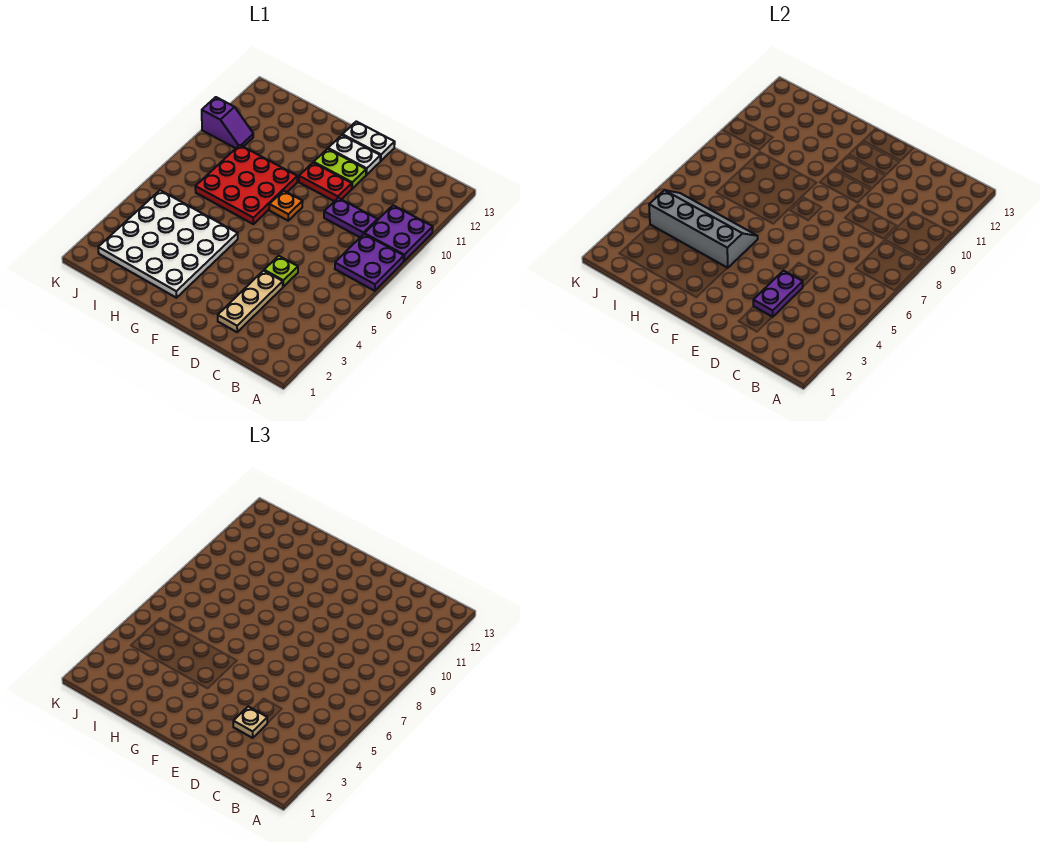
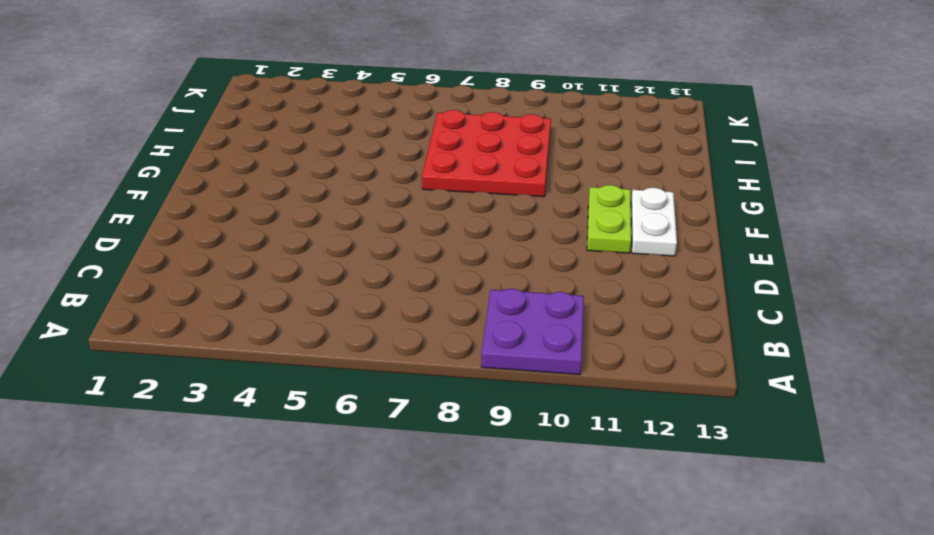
none -> purple plate A7:B8 level 1
none -> purple plate C9:D9 level 1
none -> tan plate D2:D4 level 1

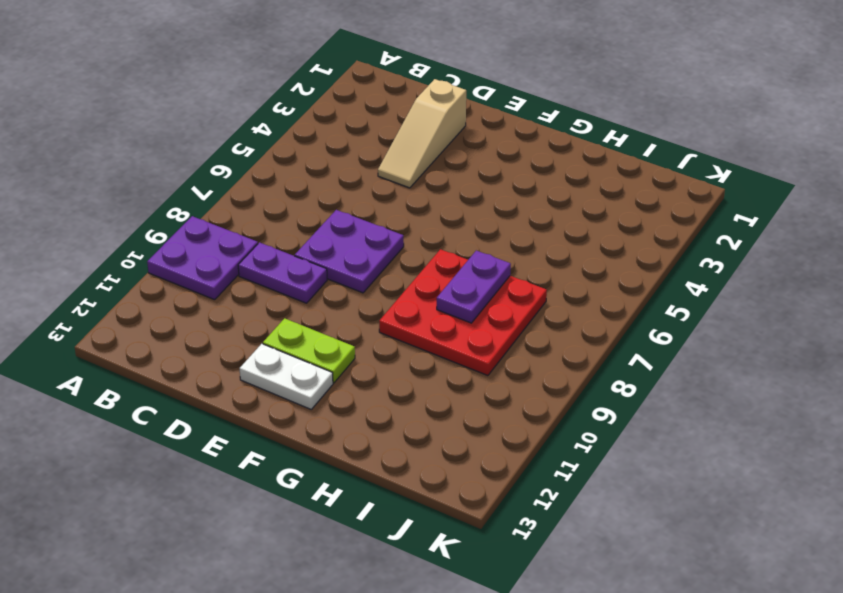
tan slope D2:D4 level 1 top 2 -> tan plate D2:D4 level 1
purple plate D7:E8 level 1 -> purple plate A7:B8 level 1
purple plate H7:H8 level 2 -> purple plate D3:D4 level 2
none -> lime plate D5 level 1
none -> red plate E10:F10 level 1
none -> white plate E13:F13 level 1

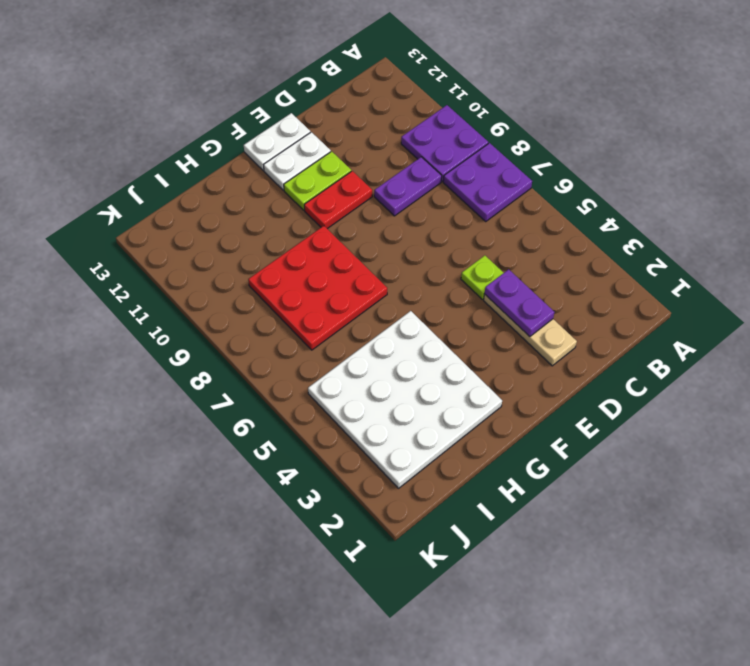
none -> orange plate F8 level 1
none -> purple slope J10:K10 level 1 top K
none -> grey slope G4:J5 level 2 top 4

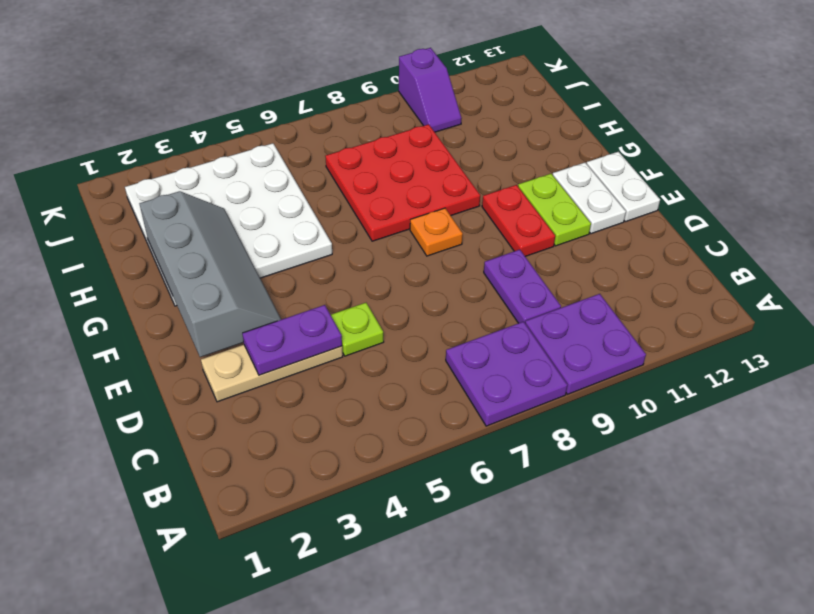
grey slope E2:H3 level 2 top 2 -> grey slope G4:J5 level 2 top 4
none -> tan plate D3 level 3

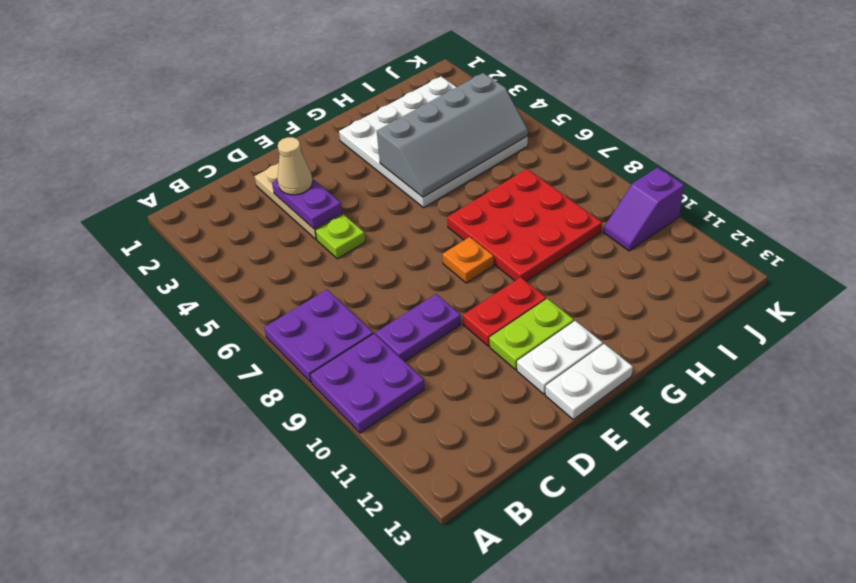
tan cone D3 level 3 -> tan plate D3 level 3

